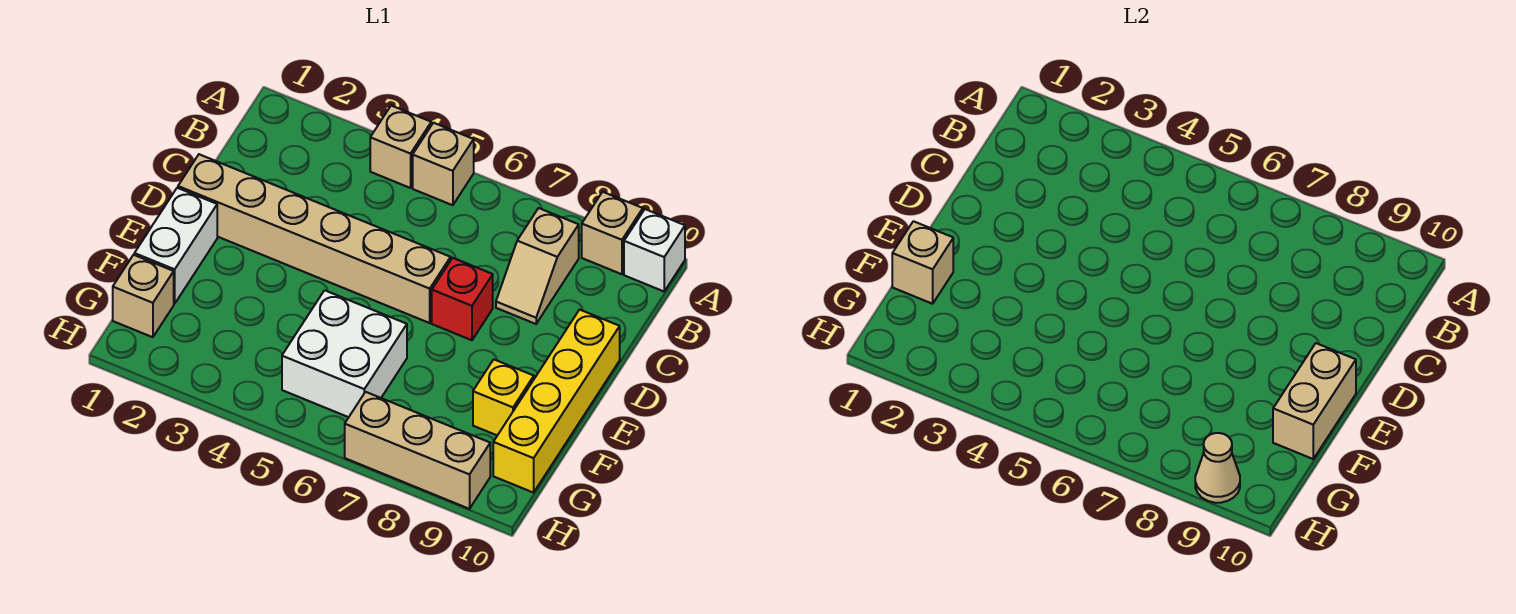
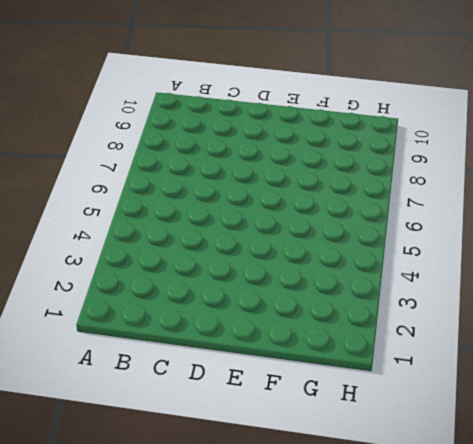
none -> tan brick A4 level 1
none -> tan brick A5 level 1
none -> tan brick A9 level 1

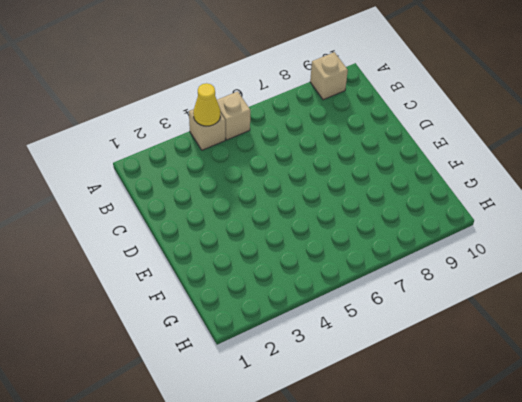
yellow cone A4 level 2 -> none
none -> white brick A10 level 1
none -> tan slope B8:C8 level 1 top B
none -> tan brick D1:D6 level 1

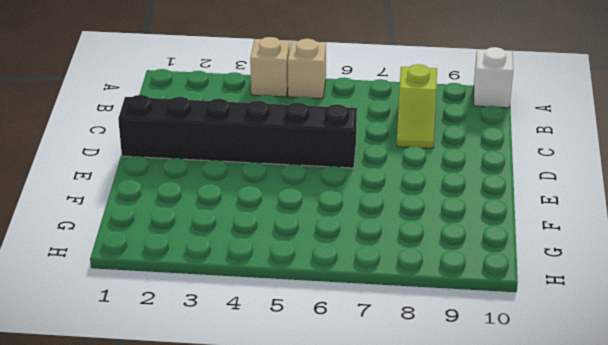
lime slope B8:C8 level 1 top B -> tan slope B8:C8 level 1 top B
black brick D1:D6 level 1 -> tan brick D1:D6 level 1
none -> tan brick A9 level 1
none -> red brick D7 level 1
none -> yellow brick D10:G10 level 1

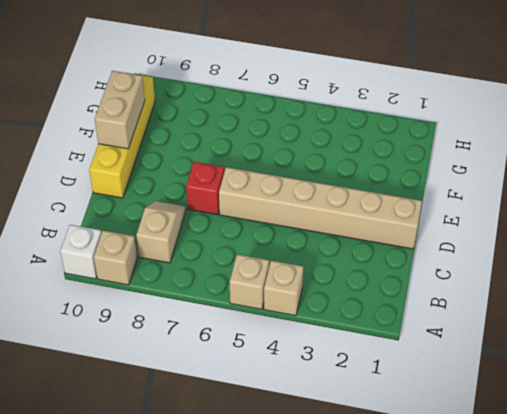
none -> white brick E1:F1 level 1
none -> white brick F5:G6 level 1
none -> yellow brick F9 level 1

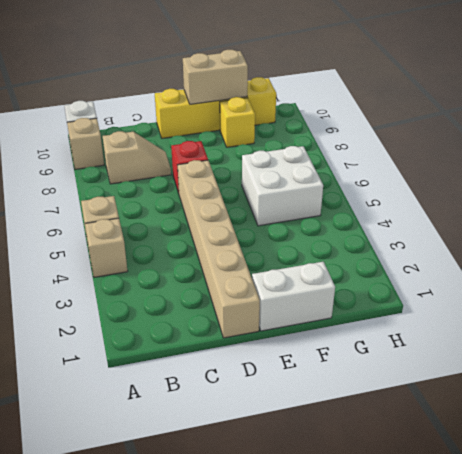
none -> tan brick G1 level 1
none -> tan brick H7:H9 level 1
none -> tan brick F1 level 2

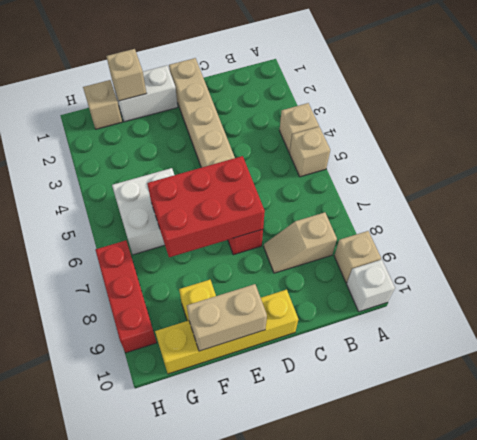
red brick D6:F7 level 2 -> none
red brick H7:H9 level 1 -> tan brick H7:H9 level 1
none -> tan cone H9 level 2

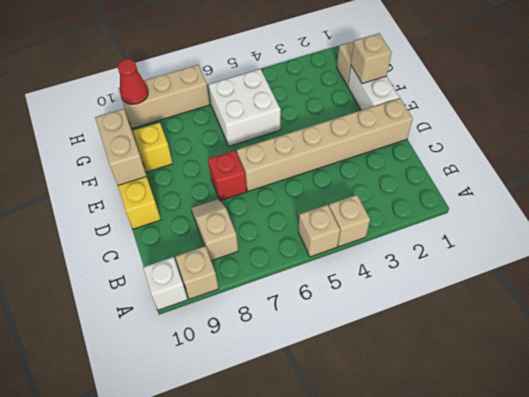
red cone H9 level 2 -> tan cone H9 level 2

